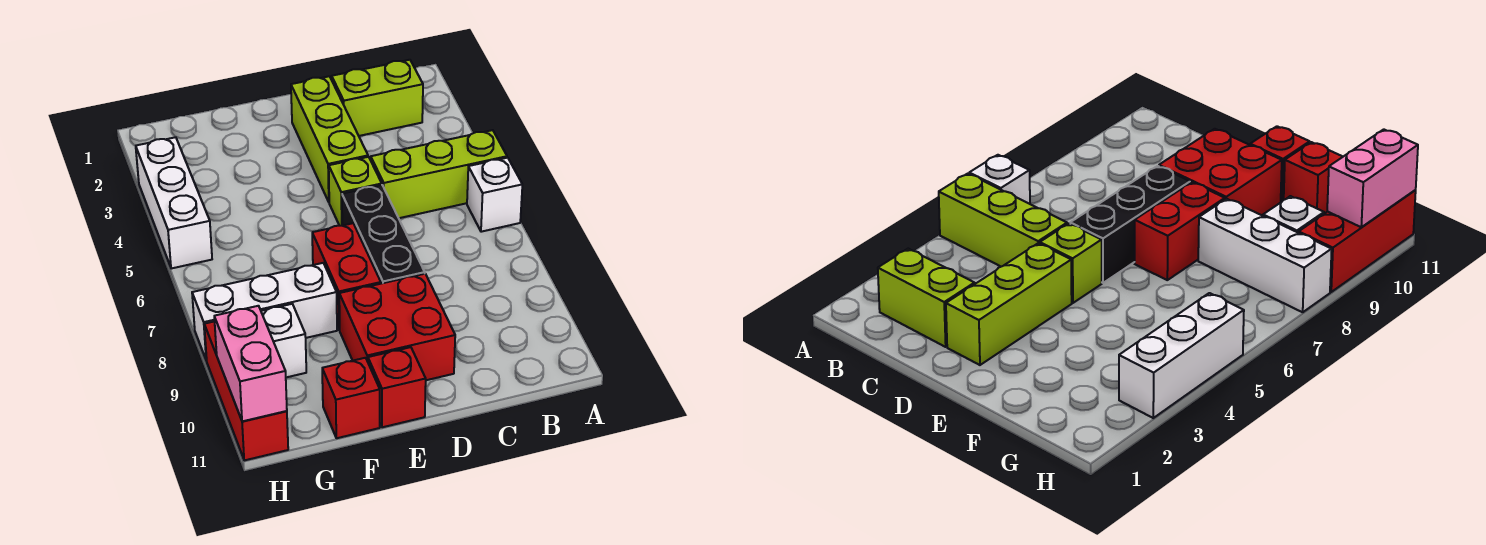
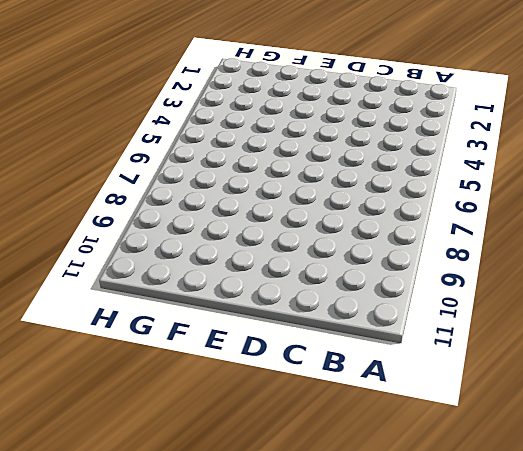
none -> lime brick A5:C5 level 1
none -> white brick A6 level 1
none -> lime brick B2:C2 level 1

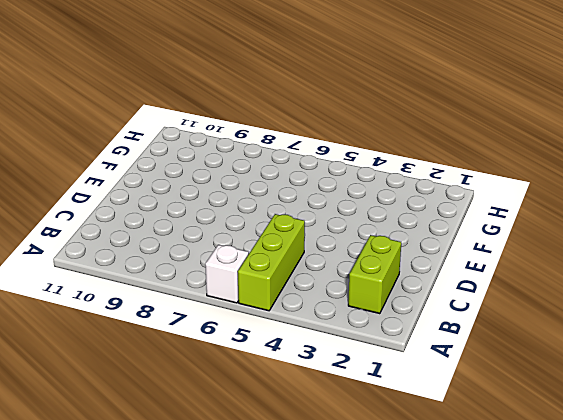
none -> lime brick D2:D4 level 1
none -> lime brick D5 level 1
none -> black brick D6:D8 level 1

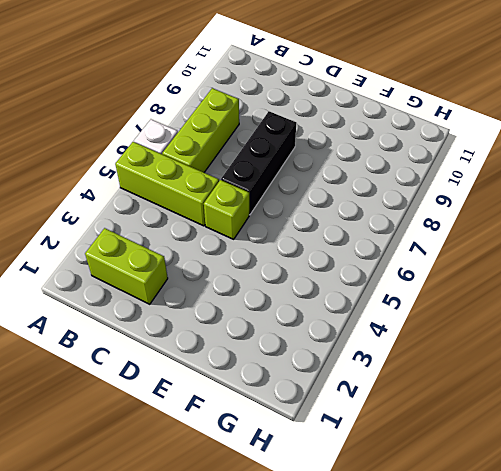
lime brick B6:B8 level 1 -> lime brick D2:D4 level 1
none -> red brick D9:E10 level 1
none -> red brick E7:E8 level 1
none -> red brick E11 level 1

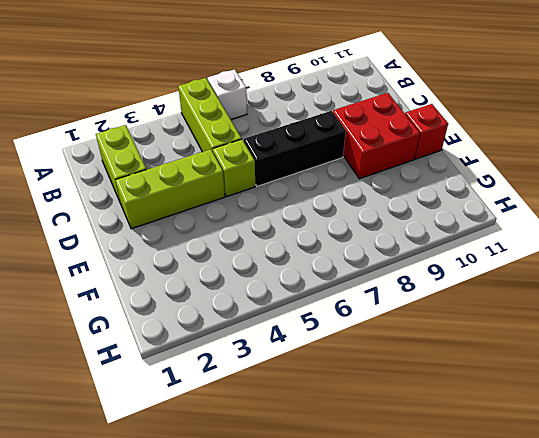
none -> red brick E7:E8 level 1
none -> white brick F8:H8 level 1
none -> red brick F11 level 1

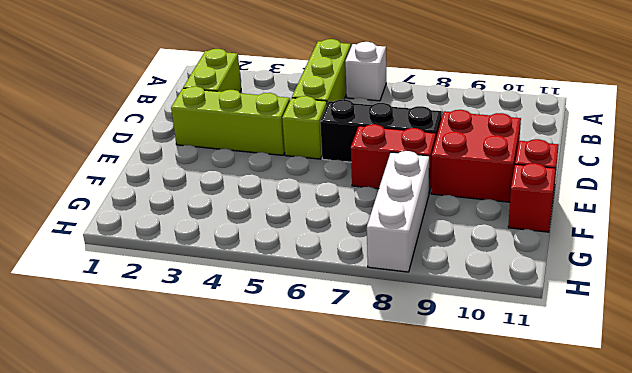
none -> white brick G9 level 1
none -> white brick H3:H5 level 1
none -> red brick H9:H11 level 1

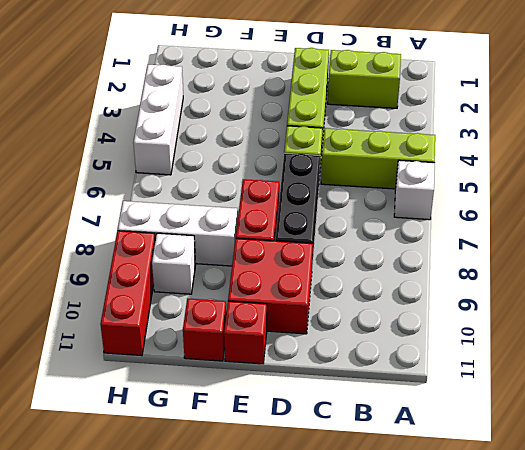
none -> pink brick H10:H11 level 2

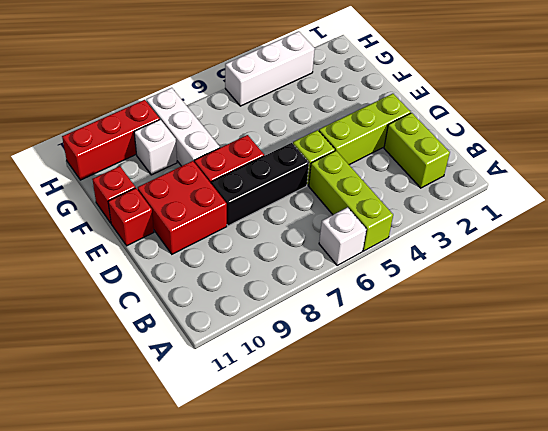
none -> pink brick H10:H11 level 2

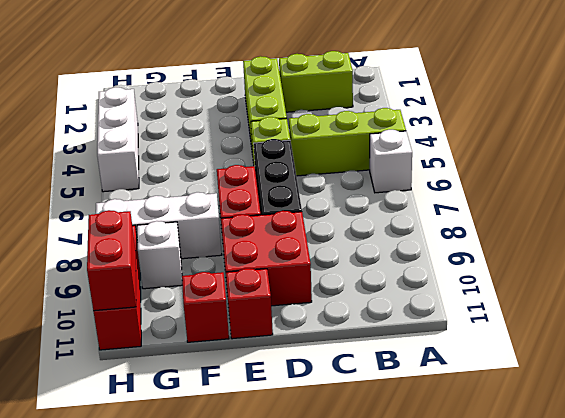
red brick H10:H11 level 2 -> pink brick H10:H11 level 2

